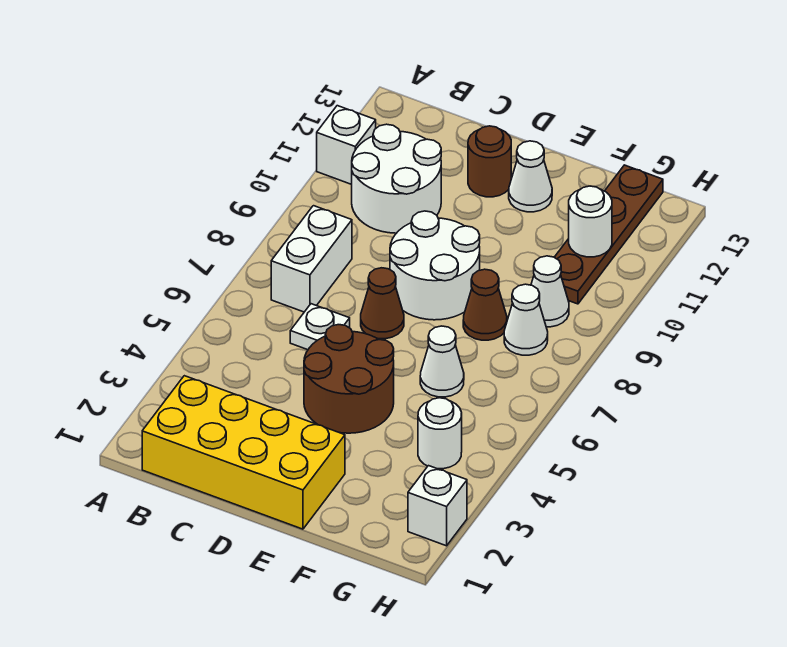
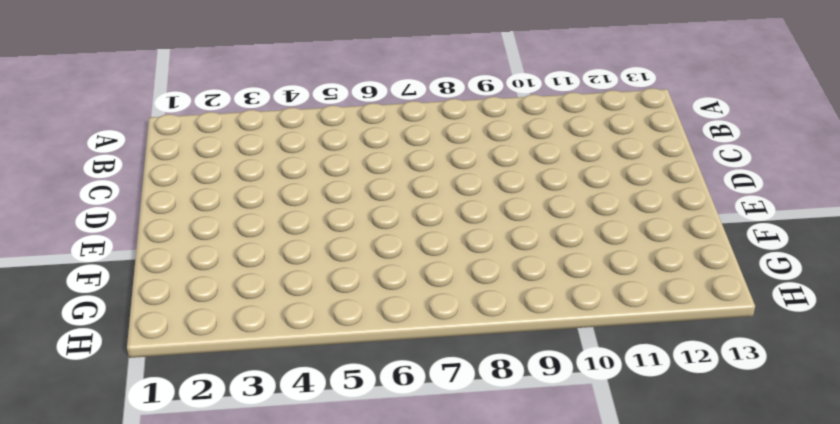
none -> white brick A11 level 1
none -> yellow brick B1:E2 level 1
none -> white brick B7:B8 level 1

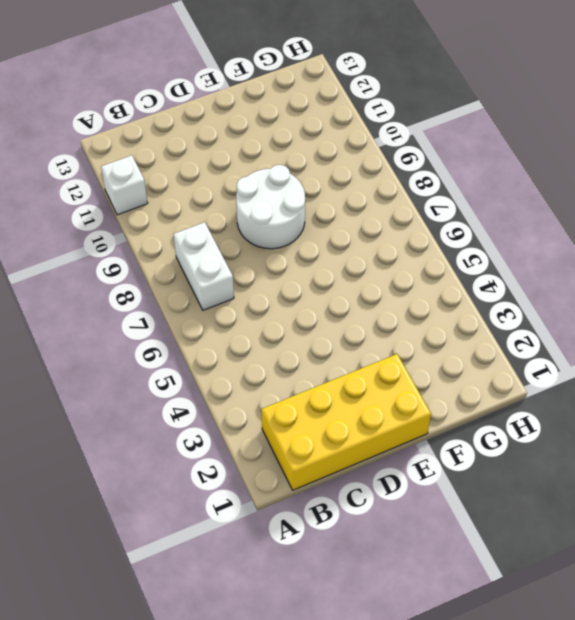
none -> white round brick B10:C11 level 1
none -> white plate C6 level 1
none -> brown round brick D4:E5 level 1

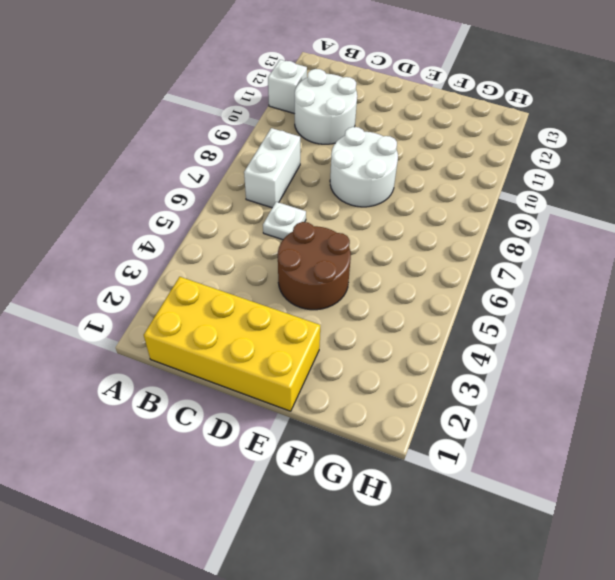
none -> brown cone D7 level 1
none -> brown round brick D12 level 1
none -> white cone E12 level 1

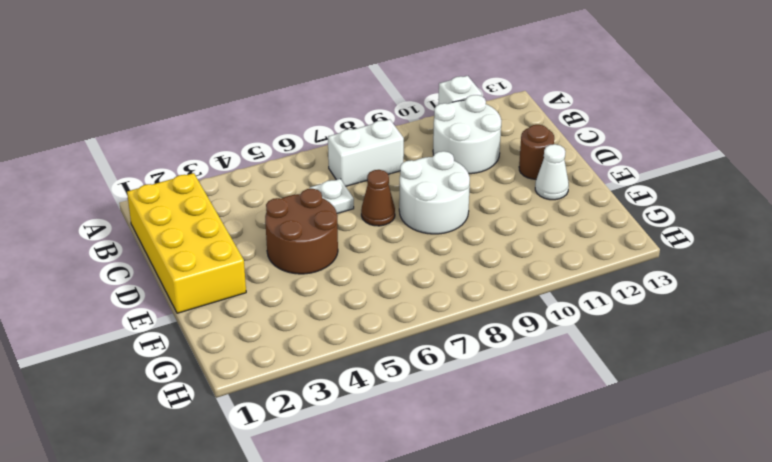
none -> white cone F6 level 1
none -> brown cone F8 level 1
none -> white round brick G4 level 1

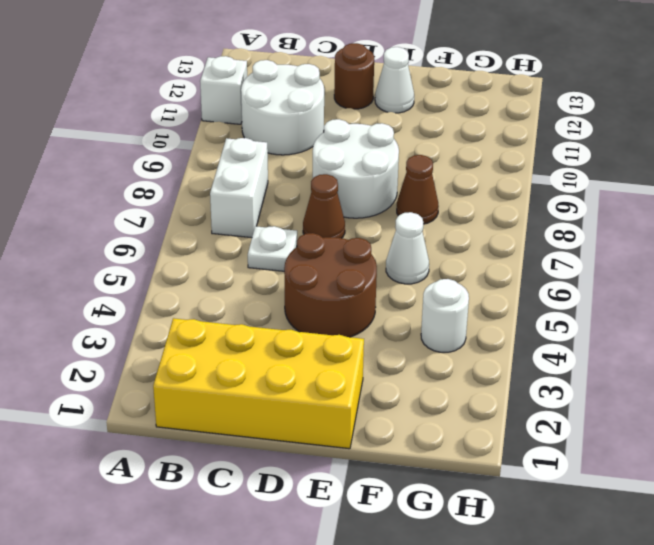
none -> white cone G8 level 1
none -> white cone G9 level 1
none -> brown plate G10:G13 level 1

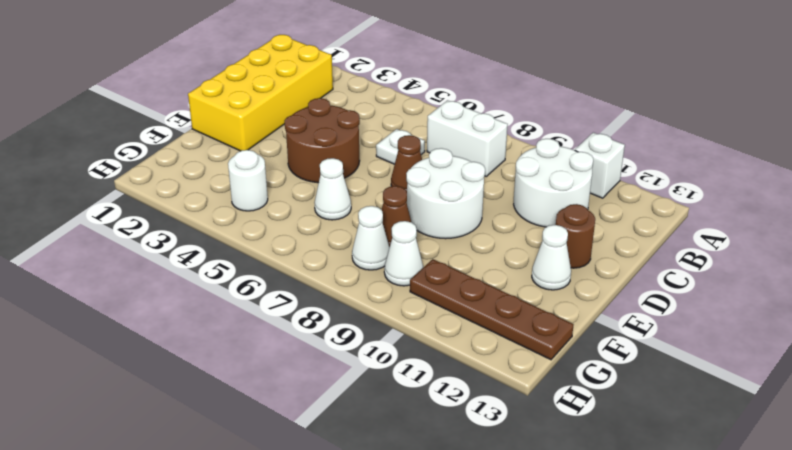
none -> white brick H2 level 1
none -> white round brick G11 level 2

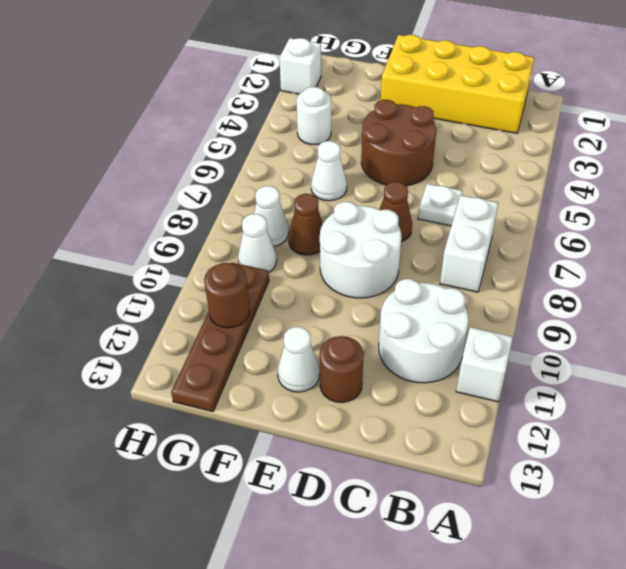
brown round brick G11 level 2 -> white round brick G11 level 2

